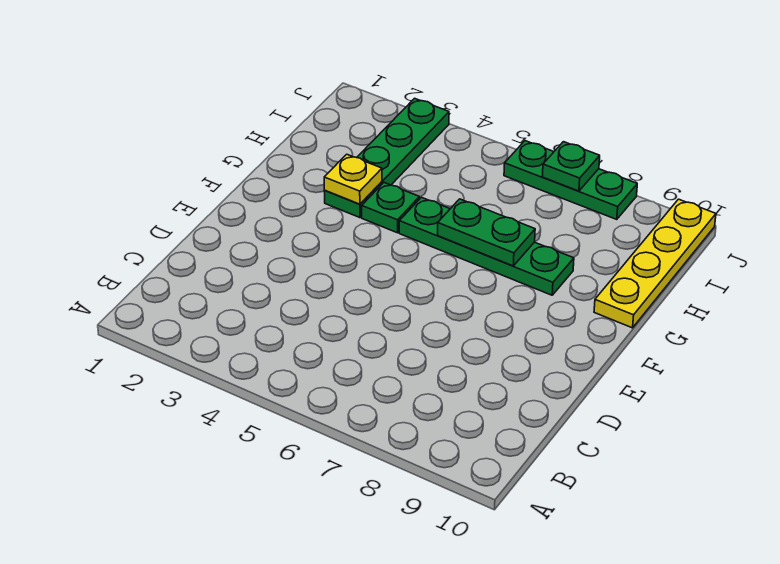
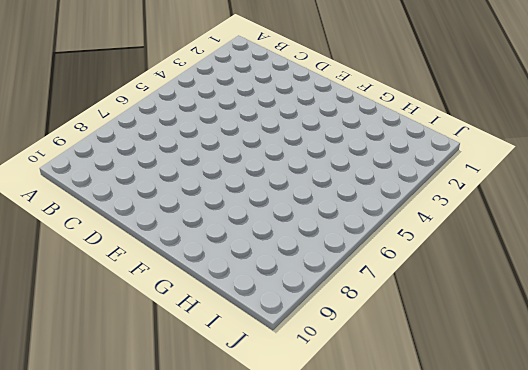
none -> green plate G3:J3 level 1
none -> green plate G4 level 1

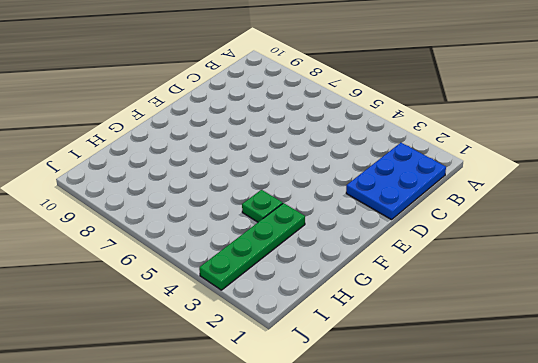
blue plate B1:D2 level 1 -> none
none -> green plate G5:G8 level 1
none -> yellow plate G10:J10 level 1

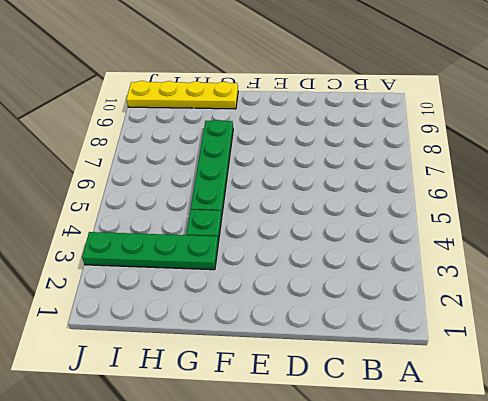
none -> green plate J6:J8 level 1
none -> yellow plate G3 level 2

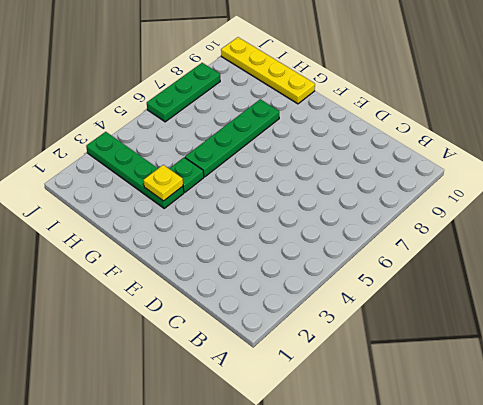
none -> green plate G6:G7 level 2
none -> green plate J7 level 2

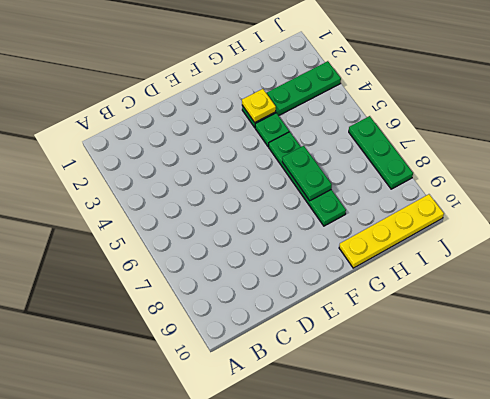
none -> green plate J7 level 2

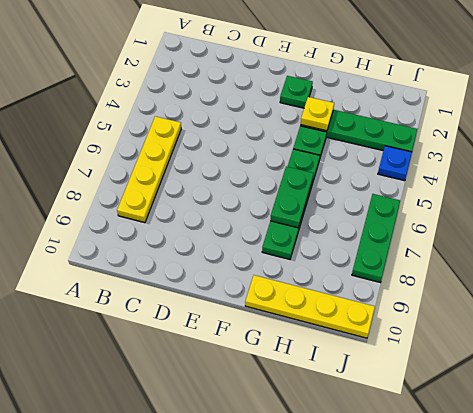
yellow plate B5:B8 level 1 -> none
green plate F2 level 1 -> green plate J7 level 2
blue plate J4 level 1 -> none

